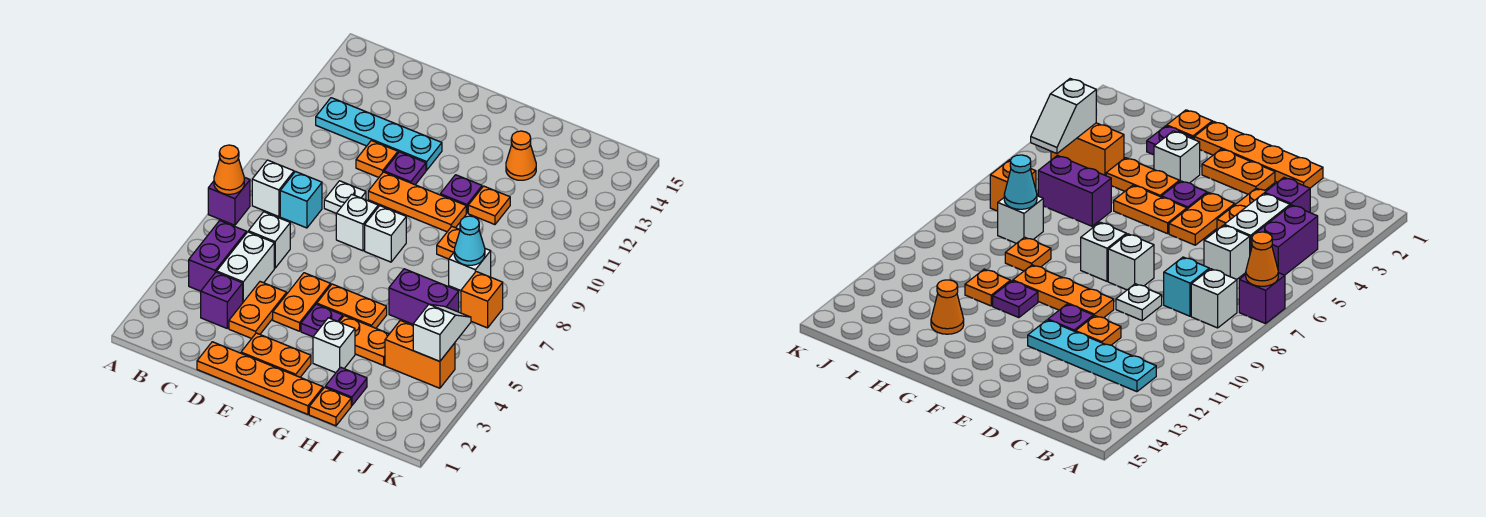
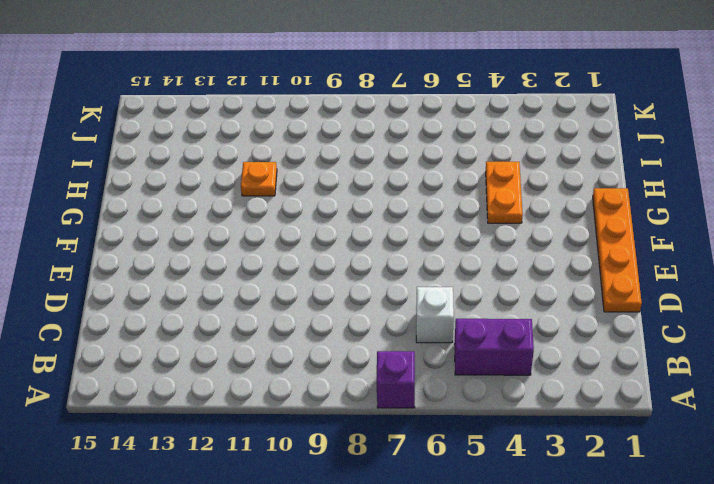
none -> white brick B8 level 1
none -> cyan plate B12:E12 level 1
none -> purple brick C3 level 1
none -> white brick C4:C5 level 1

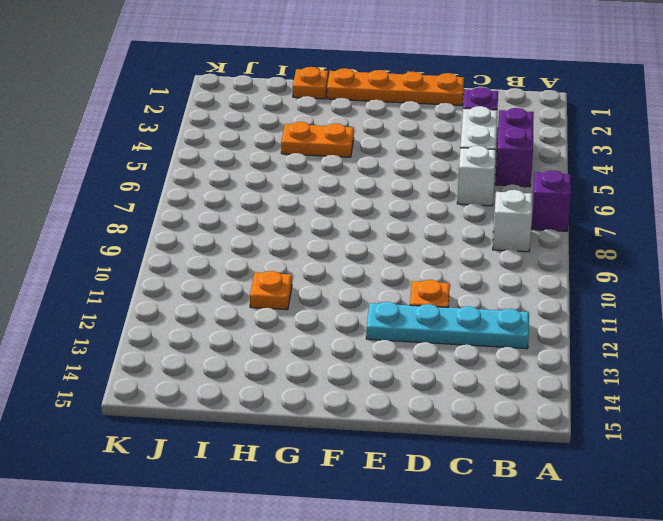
none -> cyan brick C8 level 1
none -> orange plate D3:D4 level 1
none -> white plate D9 level 1
none -> orange plate E2:F2 level 1

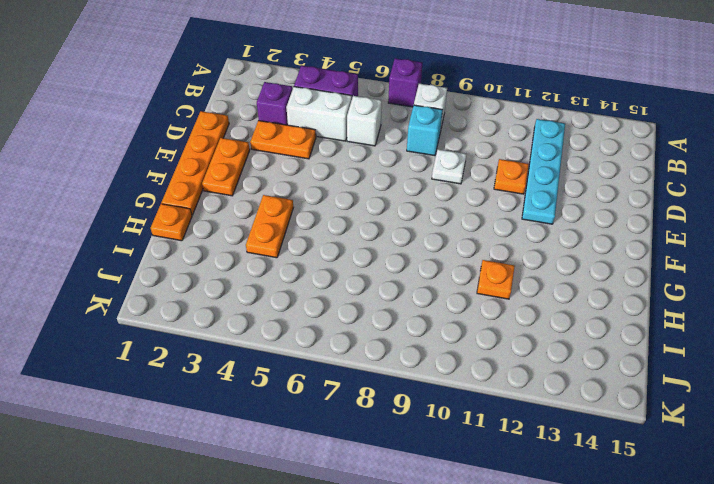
none -> orange plate E4:E5 level 1
none -> white brick E8 level 1
none -> orange plate E10:G10 level 1
none -> purple plate E11 level 1

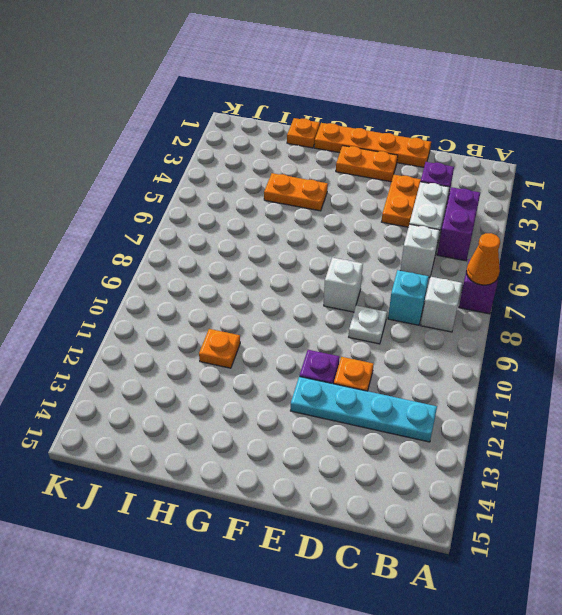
none -> orange plate E4:E5 level 1
none -> orange plate E10:G10 level 1
none -> purple plate F4 level 1
none -> orange plate F5:G5 level 1

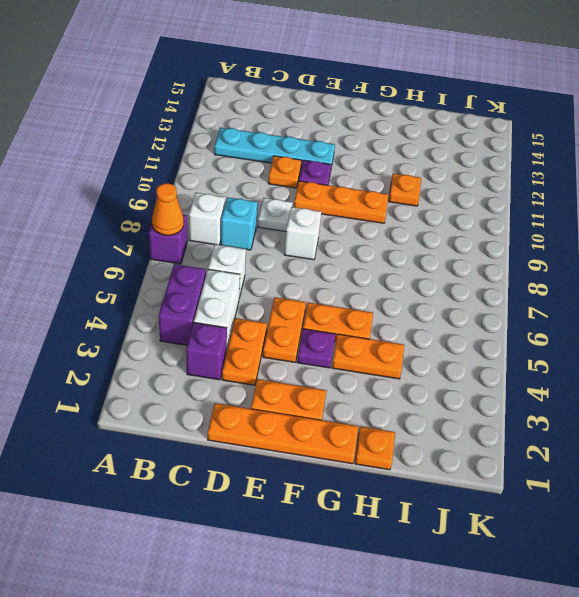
none -> white brick F8 level 1
none -> white brick G3 level 1
none -> purple plate G11 level 1
none -> purple plate H2 level 1

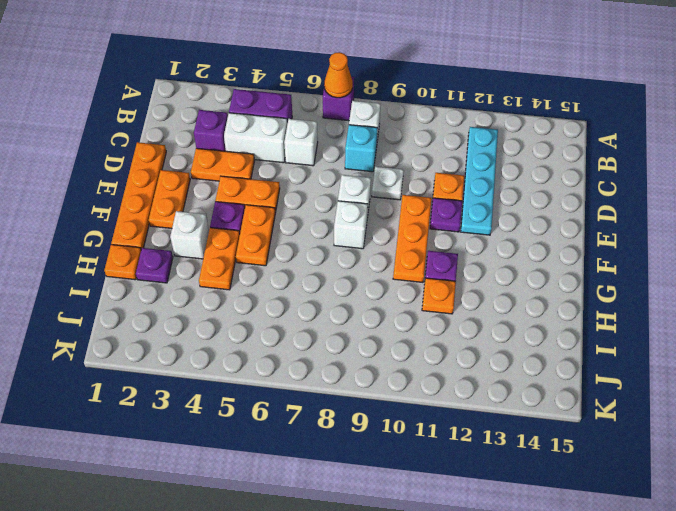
none -> purple brick H6:I6 level 1
none -> orange plate H9 level 1
none -> orange cone H13 level 1
none -> orange brick I4:J4 level 1

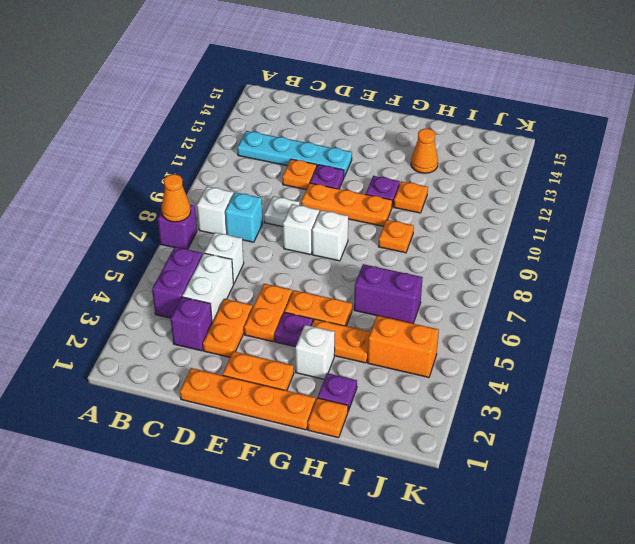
none -> white brick I8 level 1
none -> orange brick J7 level 1
none -> cyan cone I8 level 2
none -> white slope J4:J5 level 2 top 4

